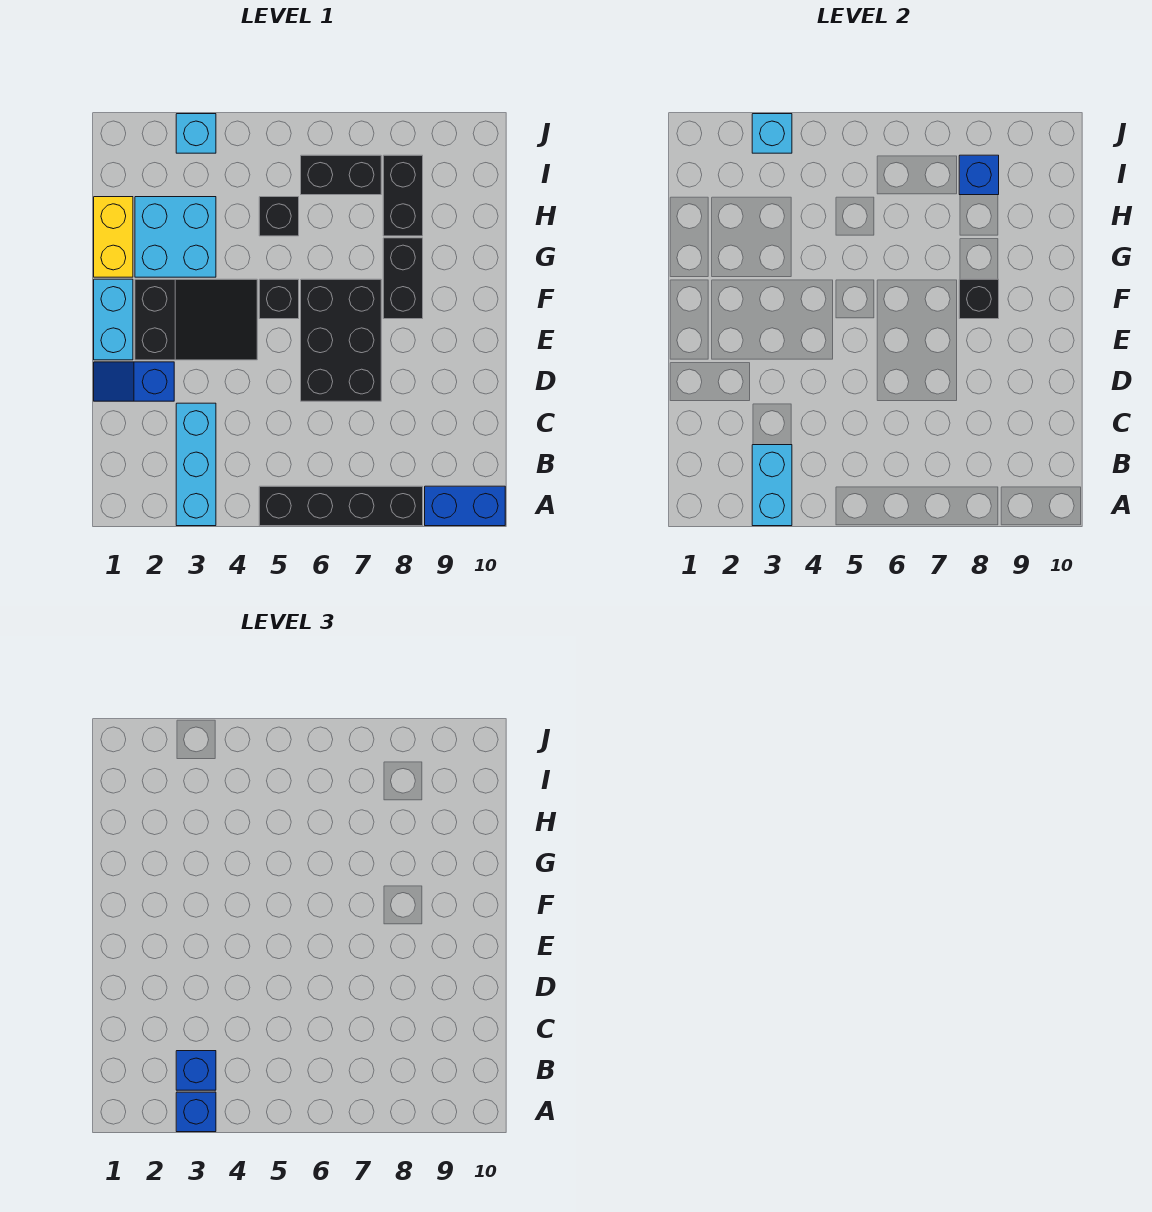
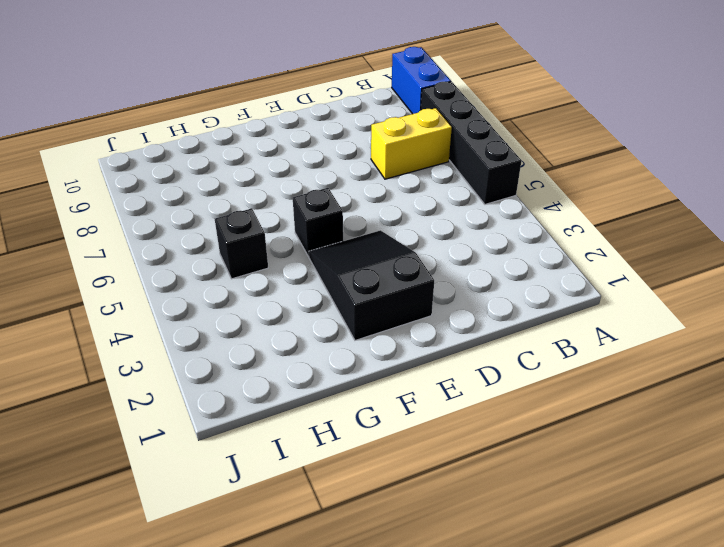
yellow brick B7:C7 level 1 -> yellow brick G1:H1 level 1
none -> cyan brick A3:C3 level 1
none -> blue slope D1:D2 level 1 top 2
none -> black brick D6:F7 level 1

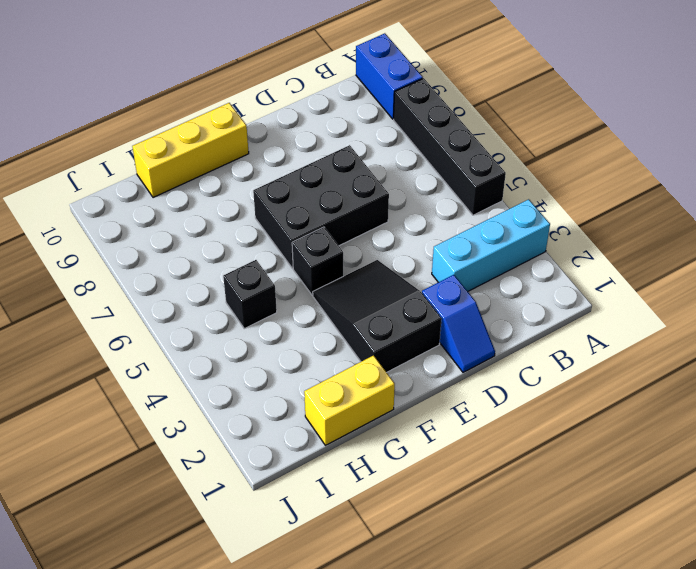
yellow brick F10:H10 level 1 -> none
none -> cyan brick E1:F1 level 1
none -> black brick F8:G8 level 1
none -> cyan brick G2:H3 level 1

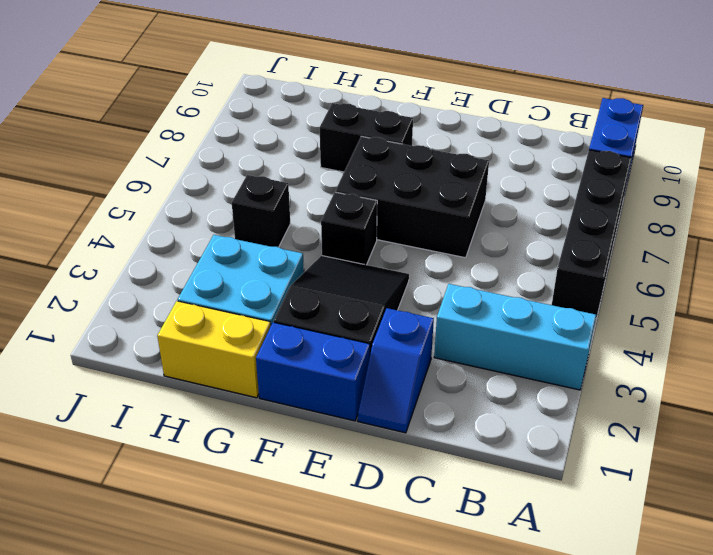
blue brick E1:F1 level 1 -> cyan brick E1:F1 level 1
none -> black brick H8:I8 level 1
none -> black brick I6:I7 level 1
none -> cyan brick J3 level 1

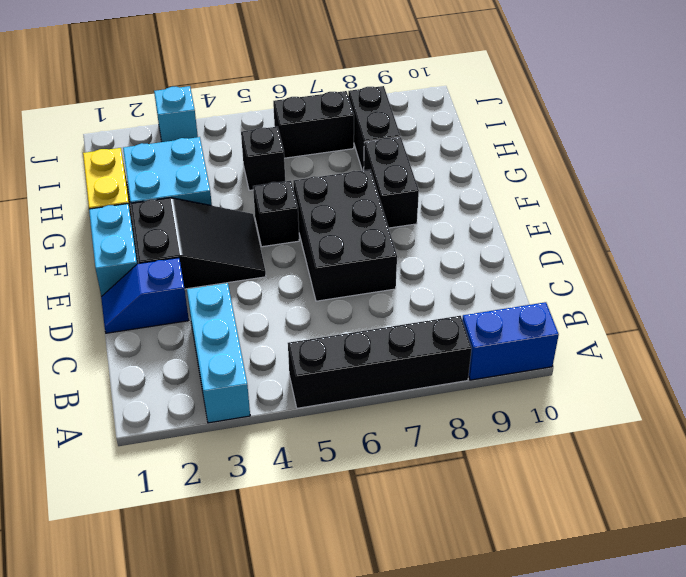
none -> cyan brick A3:B3 level 2
none -> black brick F8 level 2
none -> blue brick I8 level 2

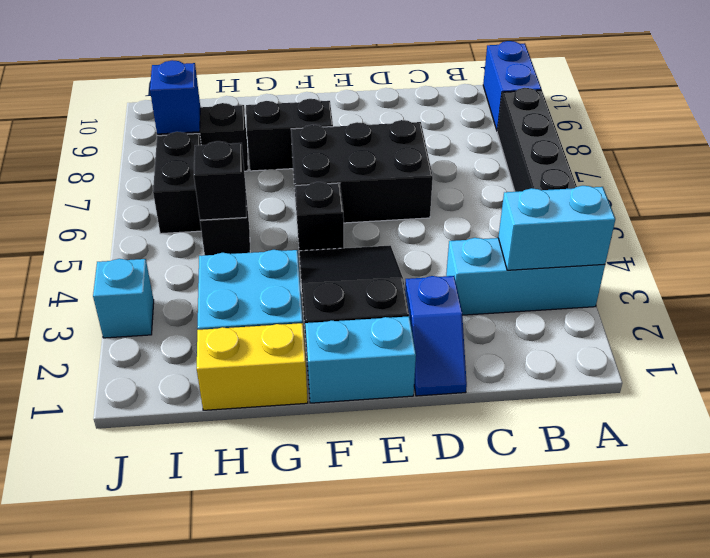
black brick H5 level 2 -> black brick F8 level 2
none -> cyan brick J3 level 2
none -> blue brick A3 level 3
none -> blue brick B3 level 3

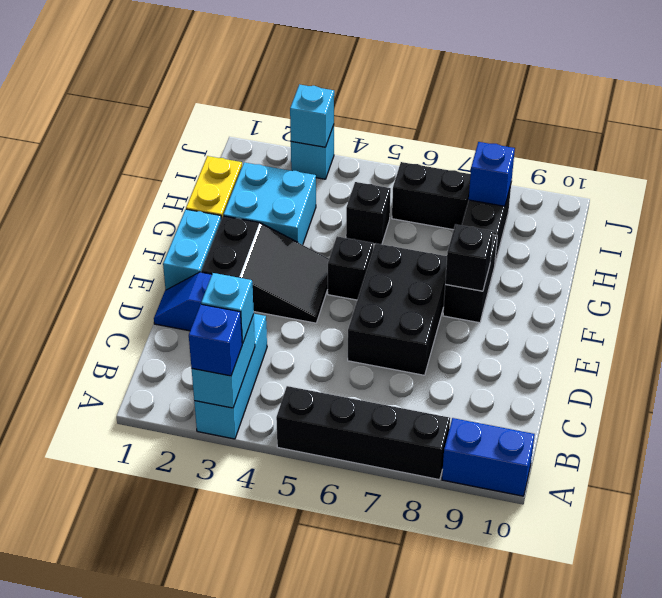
cyan brick B3 level 3 -> blue brick B3 level 3

